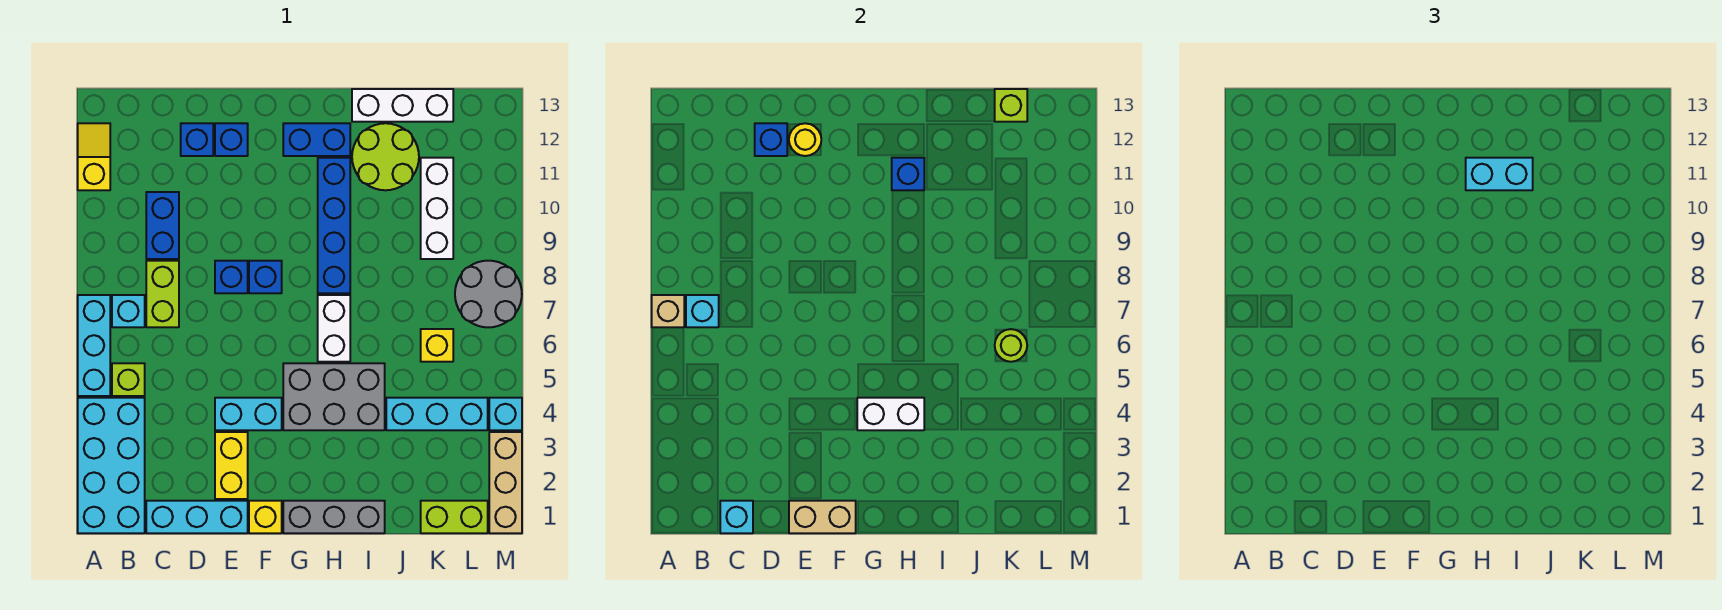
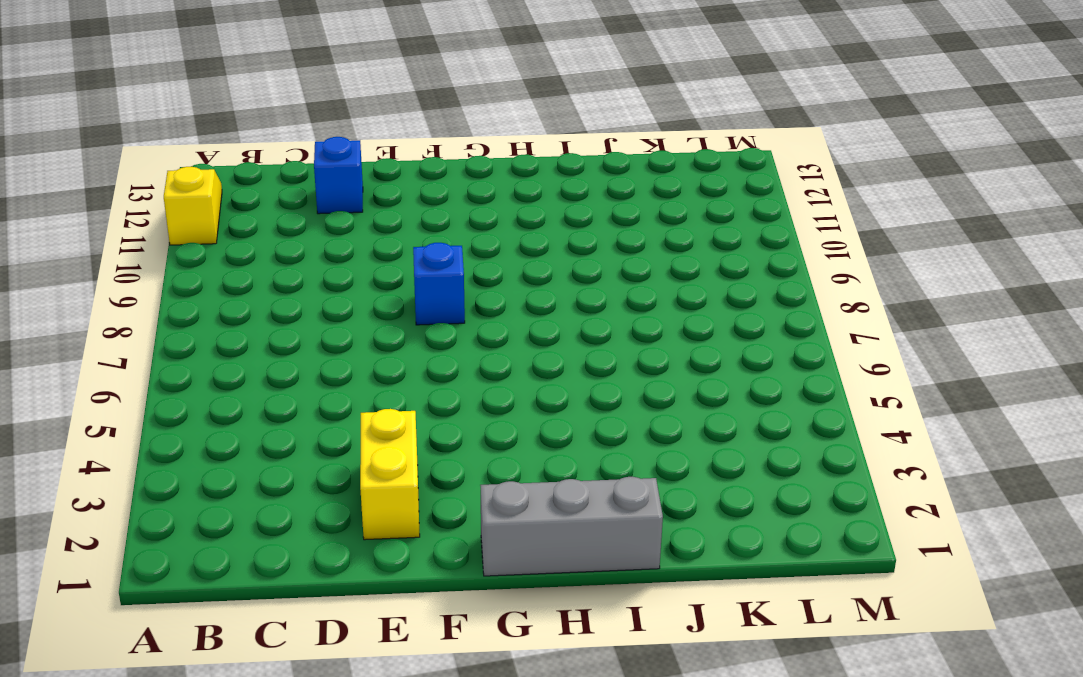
none -> cyan brick A1:B4 level 1
none -> cyan brick A5:A7 level 1
none -> lime brick B5 level 1
none -> cyan brick B7 level 1

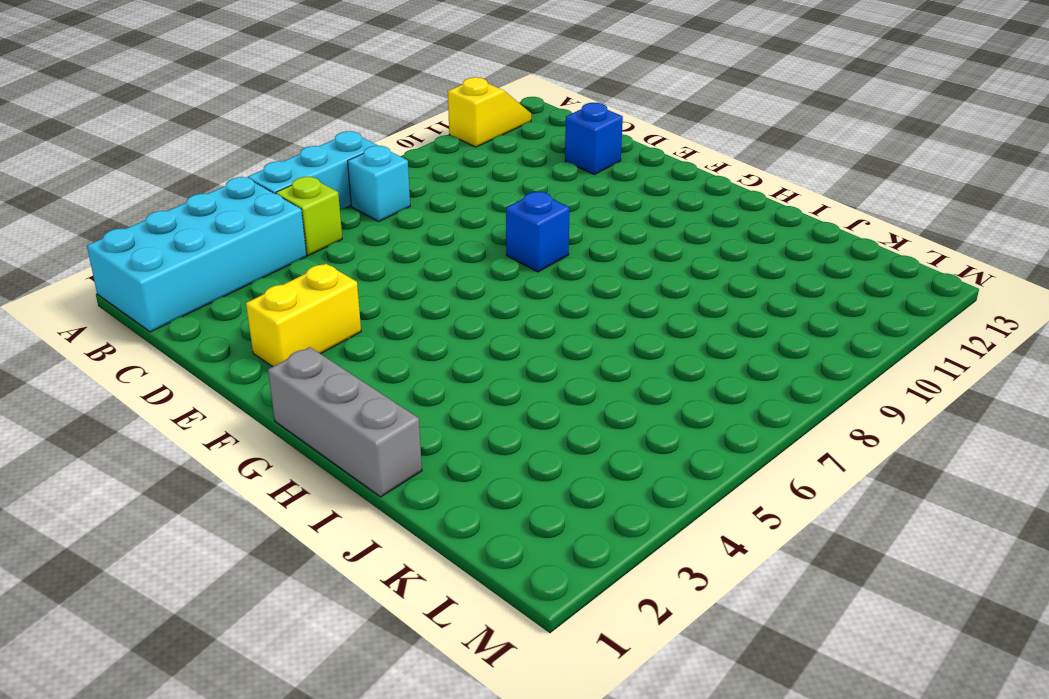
none -> cyan brick C1:E1 level 1
none -> lime brick C7:C8 level 1
none -> blue brick C9:C10 level 1
none -> cyan brick E4:F4 level 1

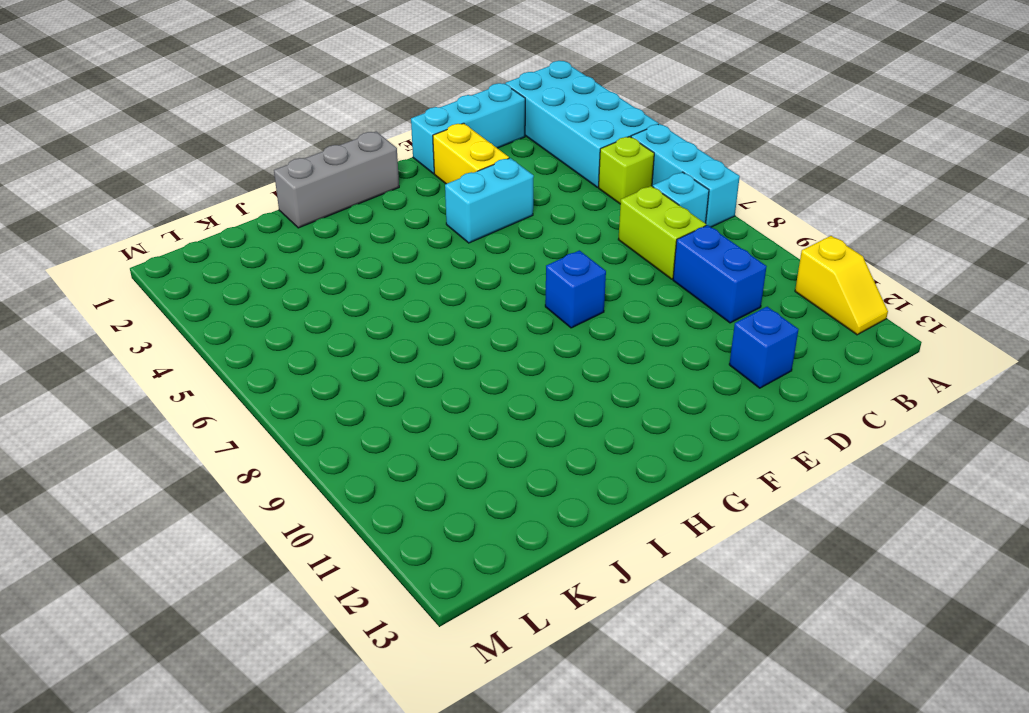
none -> blue brick E8 level 1
none -> blue brick E12 level 1
none -> yellow brick F1 level 1
none -> grey brick G4:I5 level 1

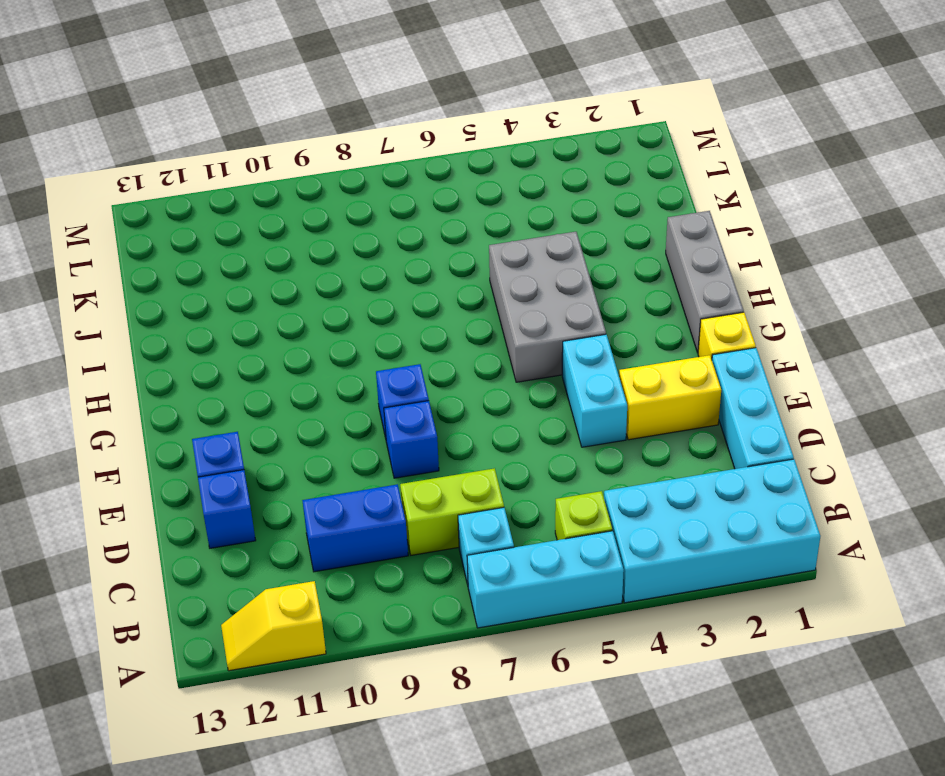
none -> blue brick G12:H12 level 1
none -> white brick H6:H7 level 1
none -> blue brick H8:H11 level 1
none -> lime round brick I11:J12 level 1

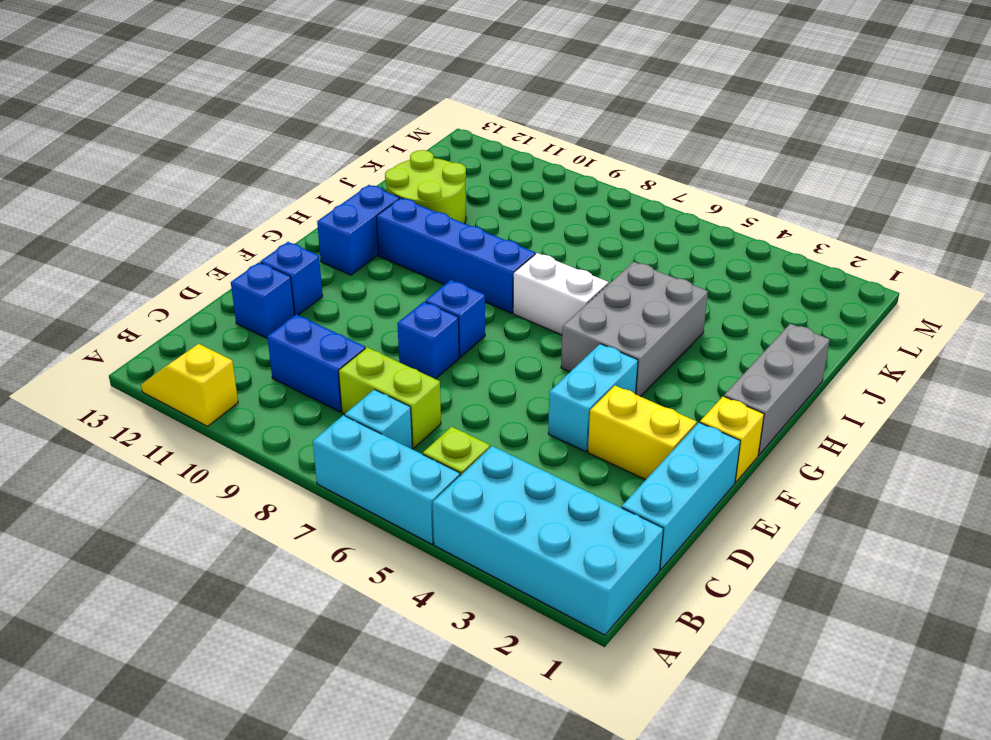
none -> white brick I13:K13 level 1
none -> cyan brick J4:L4 level 1
none -> lime brick K1:L1 level 1
none -> yellow brick K6 level 1

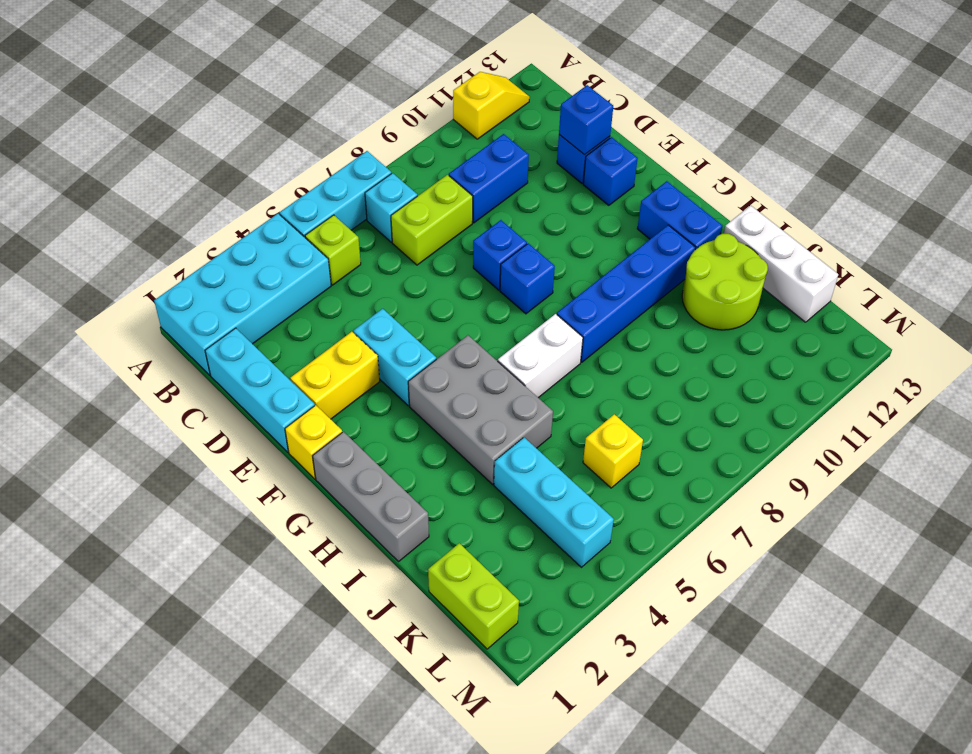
none -> white brick K9:K11 level 1
none -> grey round brick L7:M8 level 1
none -> tan brick M1:M3 level 1
none -> cyan brick M4 level 1

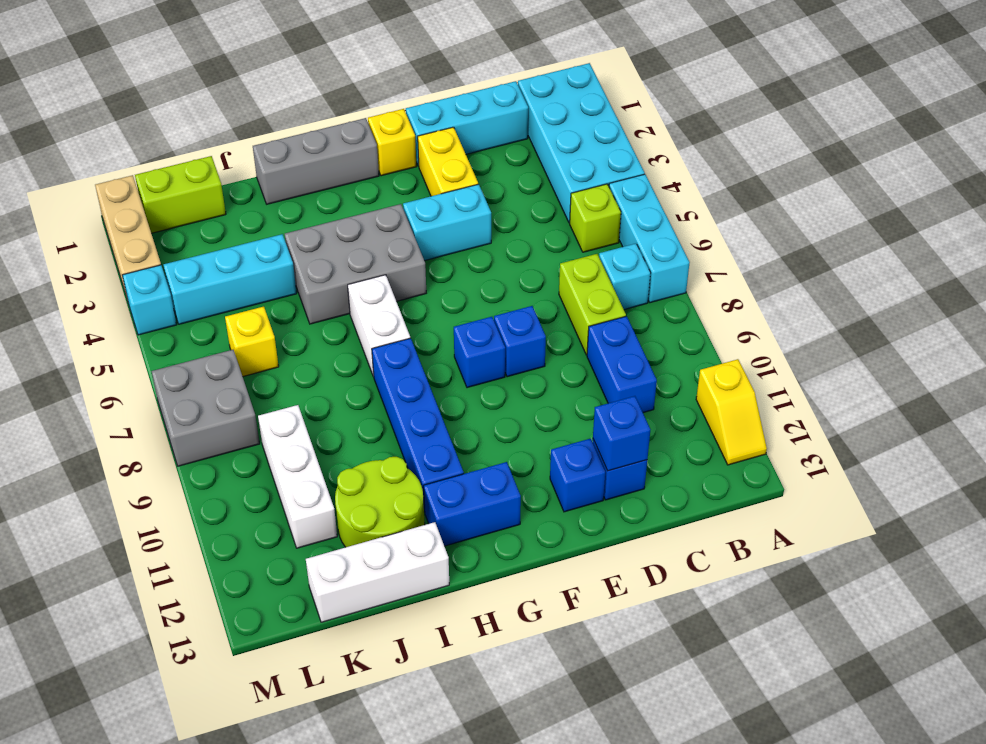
grey brick L7:M8 level 1 -> grey round brick L7:M8 level 1
none -> tan brick A7 level 2
none -> cyan brick B7 level 2
none -> cyan brick C1 level 2
none -> tan brick E1:F1 level 2

